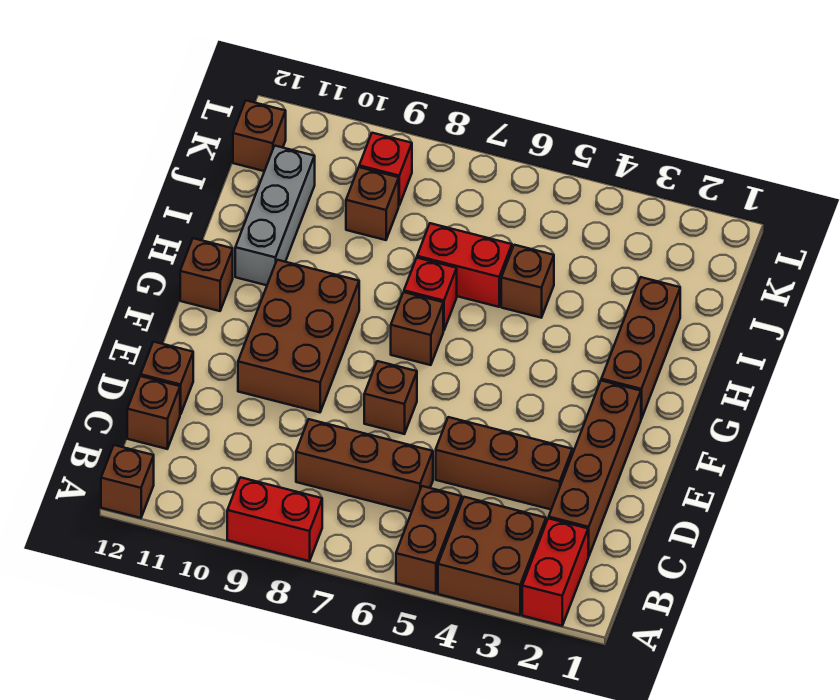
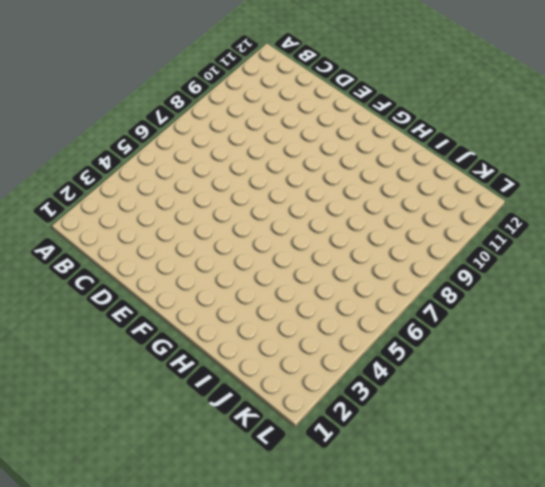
none -> red brick A2:B2 level 1
none -> brown brick A3:B4 level 1
none -> brown brick A5:B5 level 1

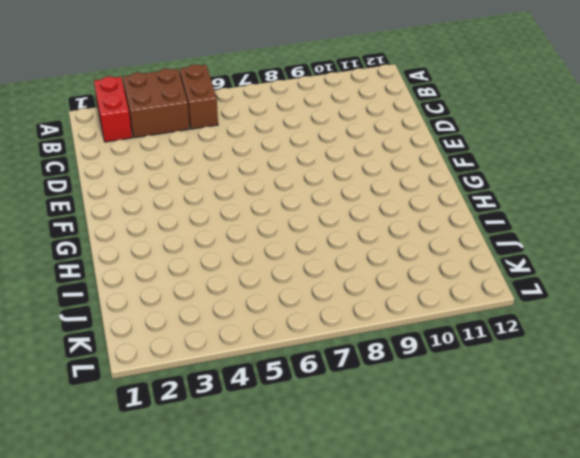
none -> red brick A8:A9 level 1
none -> brown brick A12 level 1
none -> brown brick C2:F2 level 1

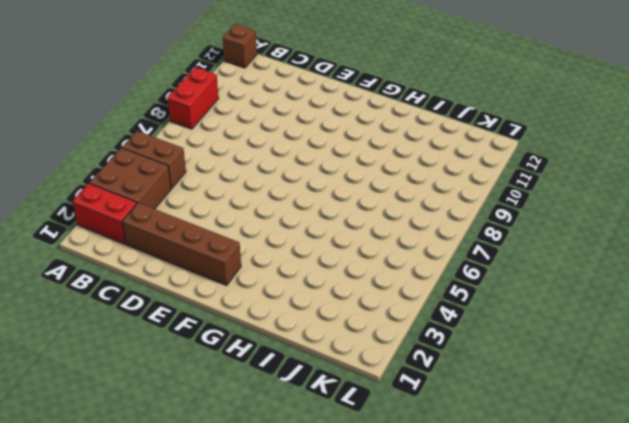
none -> brown brick C6:C8 level 1
none -> brown brick C12 level 1
none -> brown brick D3:D5 level 1

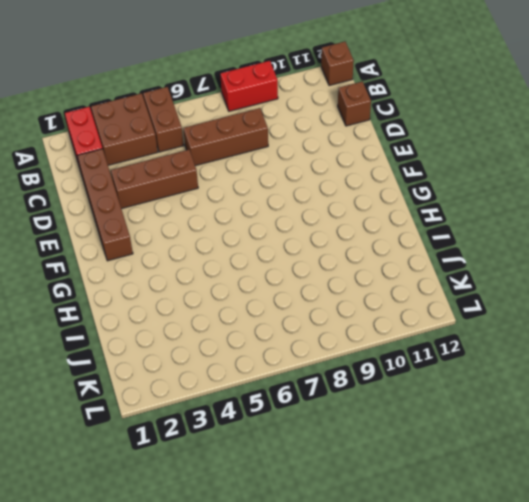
none -> brown brick D12 level 1
none -> brown brick E7 level 1
none -> brown brick E9:G10 level 1

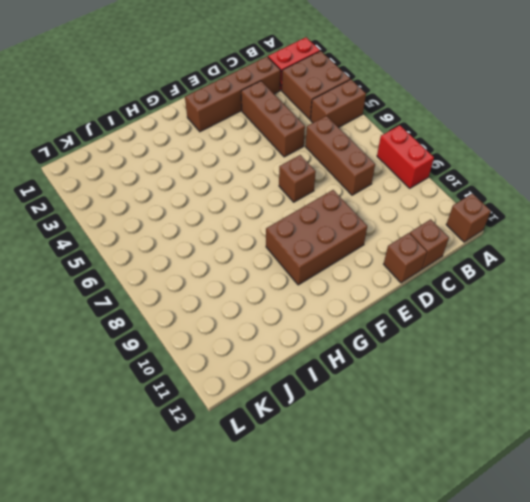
none -> brown brick G2:I2 level 1
none -> brown brick G7 level 1
none -> brown brick G12 level 1

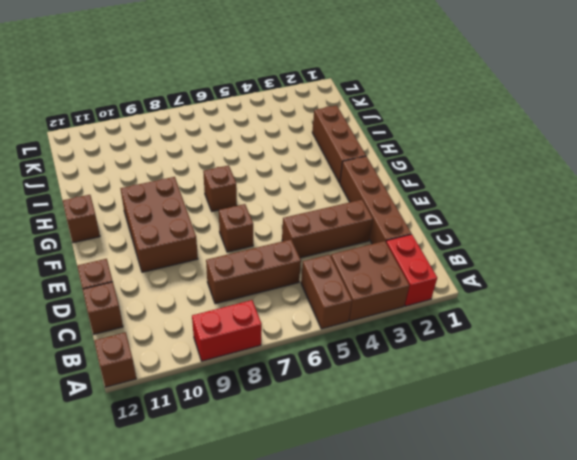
none -> red brick H7 level 1
none -> grey brick H11:J11 level 1
none -> brown brick I5 level 1

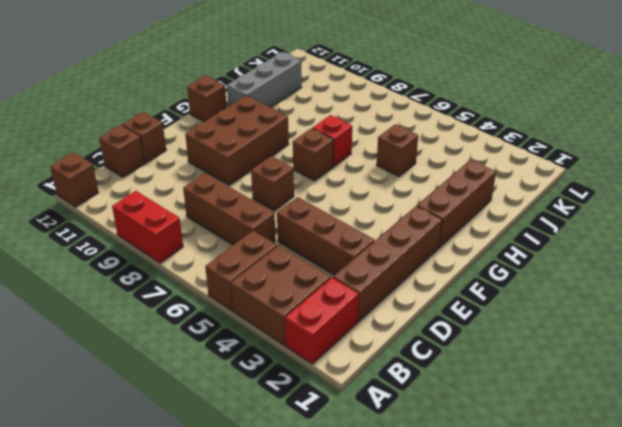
none -> red brick I6:I7 level 1
none -> brown brick J9 level 1
none -> red brick K9 level 1

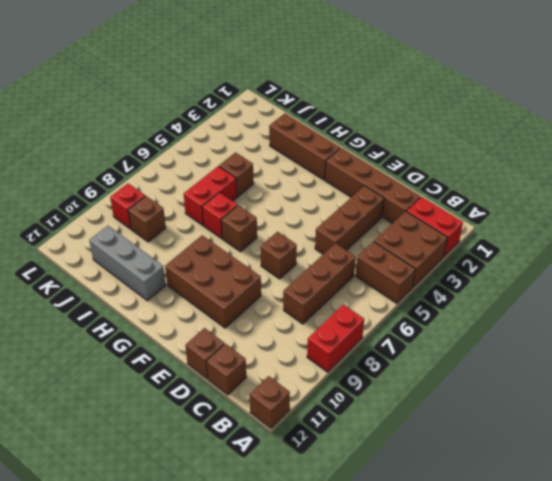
none -> brown brick G12 level 1
none -> brown brick K12 level 1

